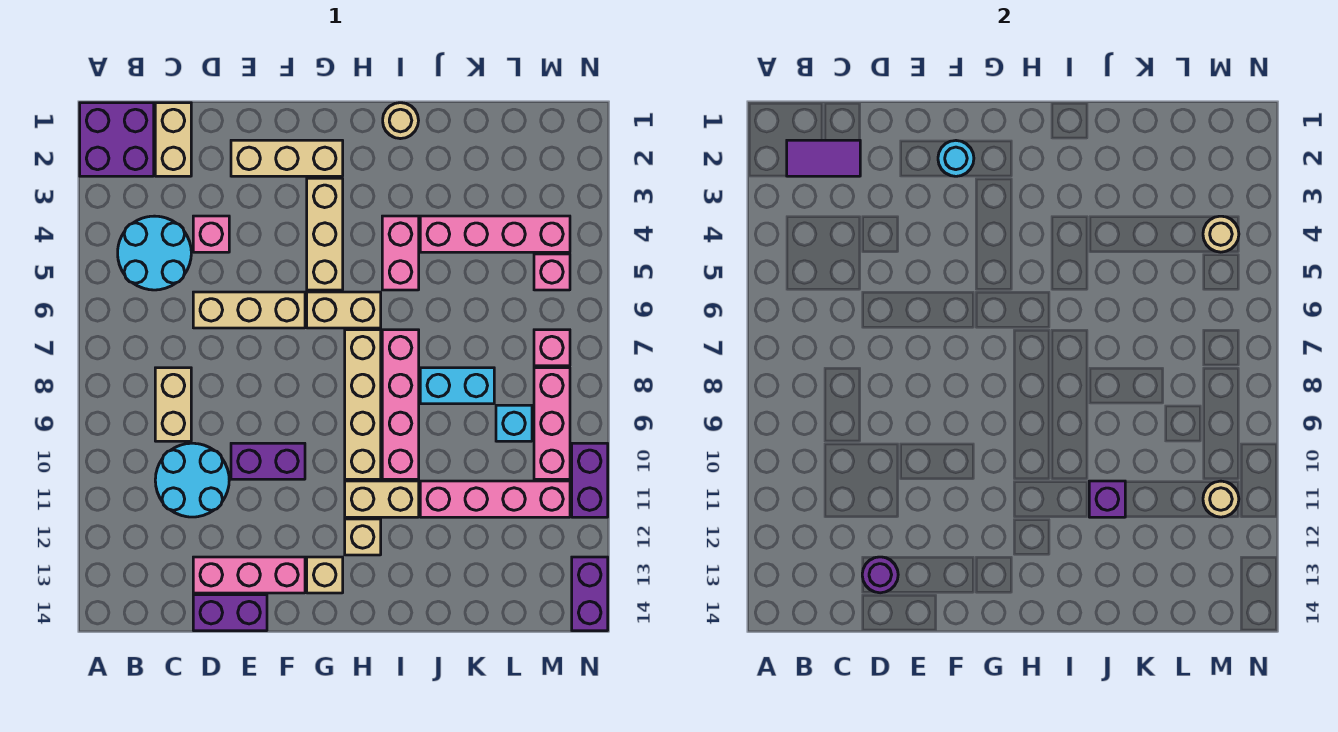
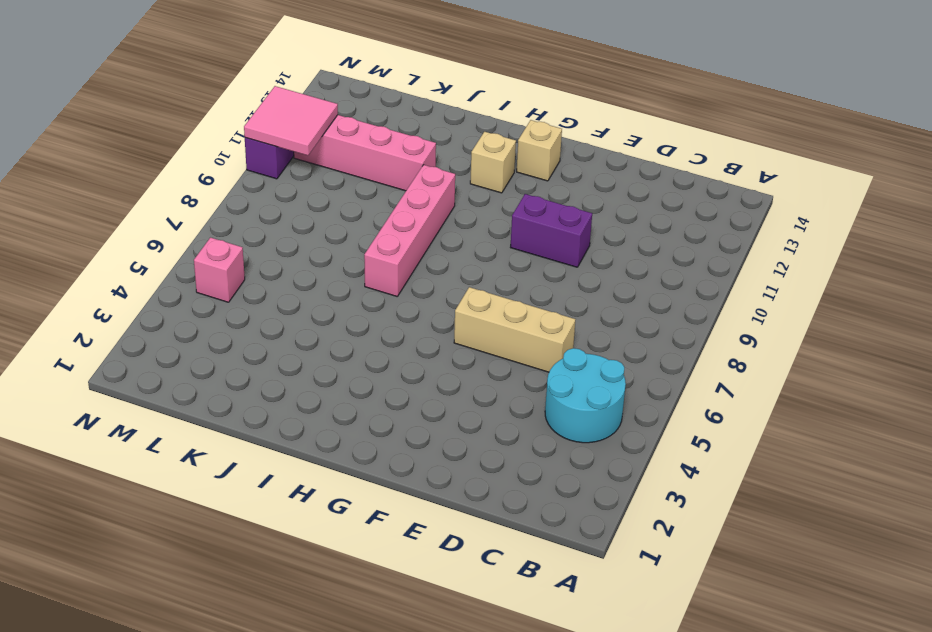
pink tile M10:N11 level 2 -> tan round brick M11 level 2
none -> purple brick A1:B2 level 1
none -> tan brick C1:C2 level 1
none -> tan brick C8:C9 level 1
none -> cyan round brick C10:D11 level 1

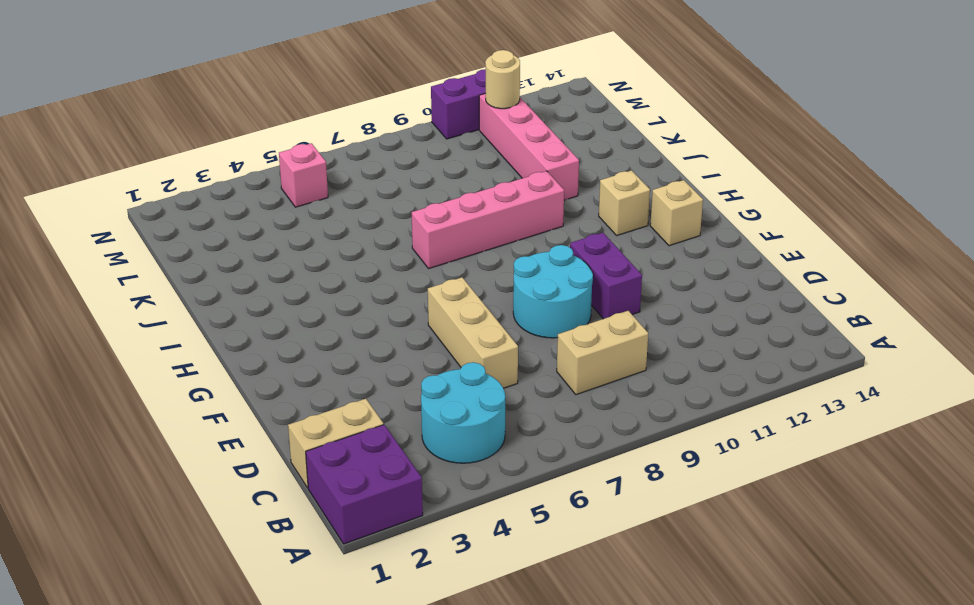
cyan round brick E8:F9 level 1 -> cyan round brick C10:D11 level 1
none -> pink brick D4 level 1
none -> pink brick D13:F13 level 1
none -> purple brick D14:E14 level 1
none -> tan brick E2:G2 level 1

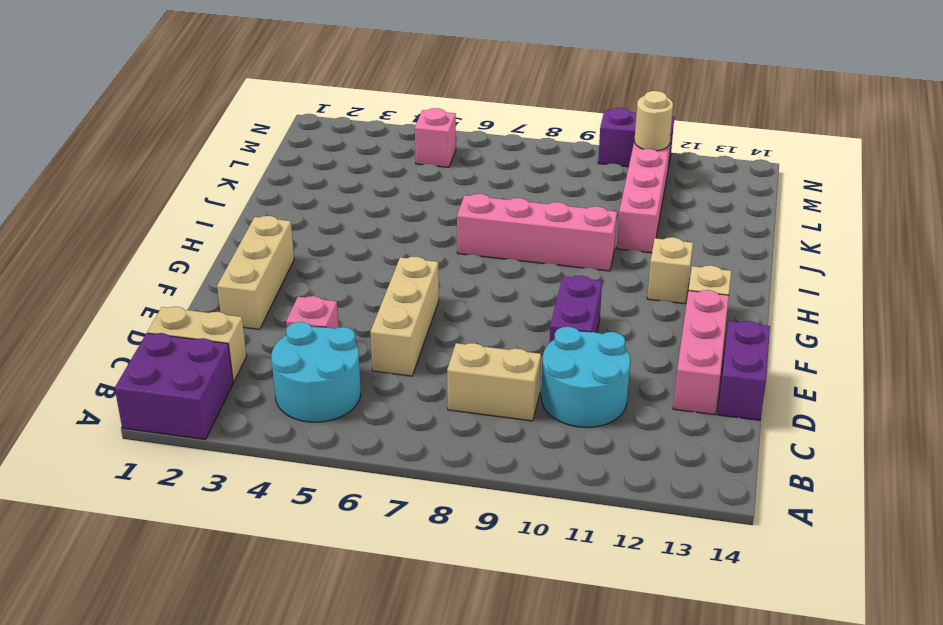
none -> tan brick G3:G5 level 1
none -> tan brick G6:H6 level 1
none -> tan brick H7:H10 level 1
none -> tan brick H11:I11 level 1

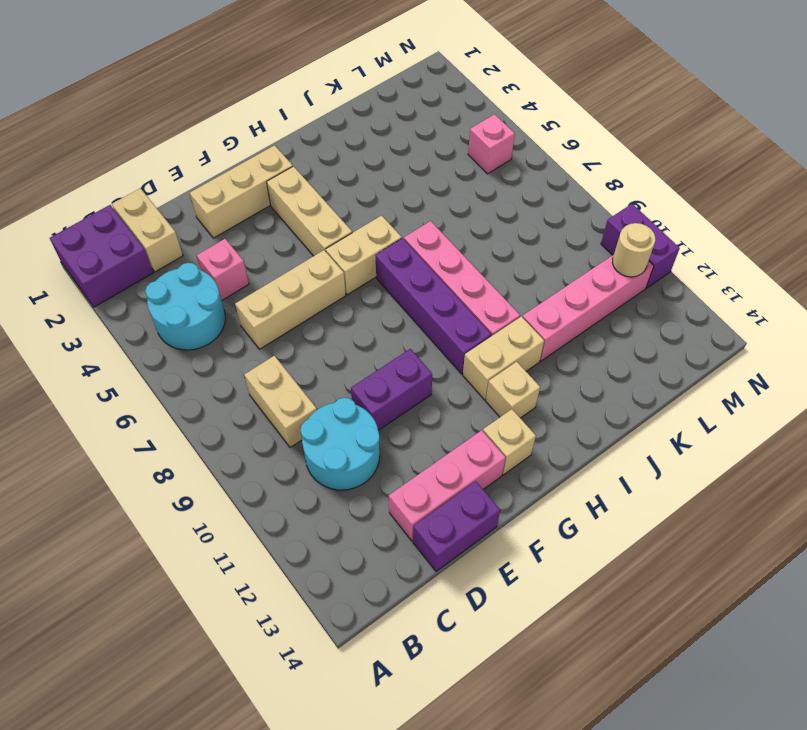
purple brick H7:H10 level 1 -> tan brick H7:H10 level 1
none -> tan round brick I1 level 1
none -> pink brick I4:I5 level 1
none -> pink brick J4:M4 level 1
none -> cyan brick J8:K8 level 1

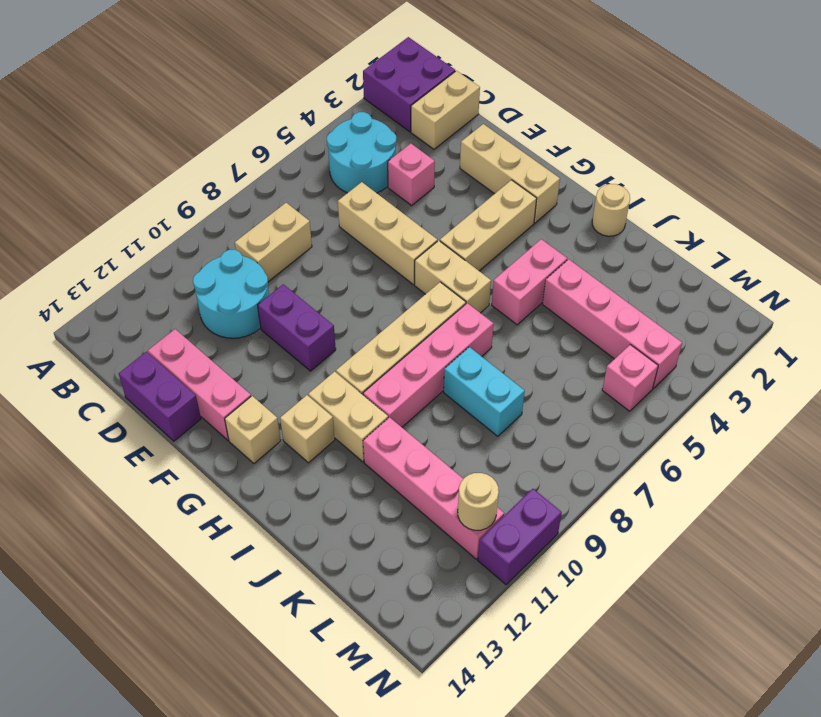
none -> cyan brick L9 level 1
none -> pink brick M7 level 1
none -> pink brick M8:M10 level 1
none -> purple brick N13:N14 level 1

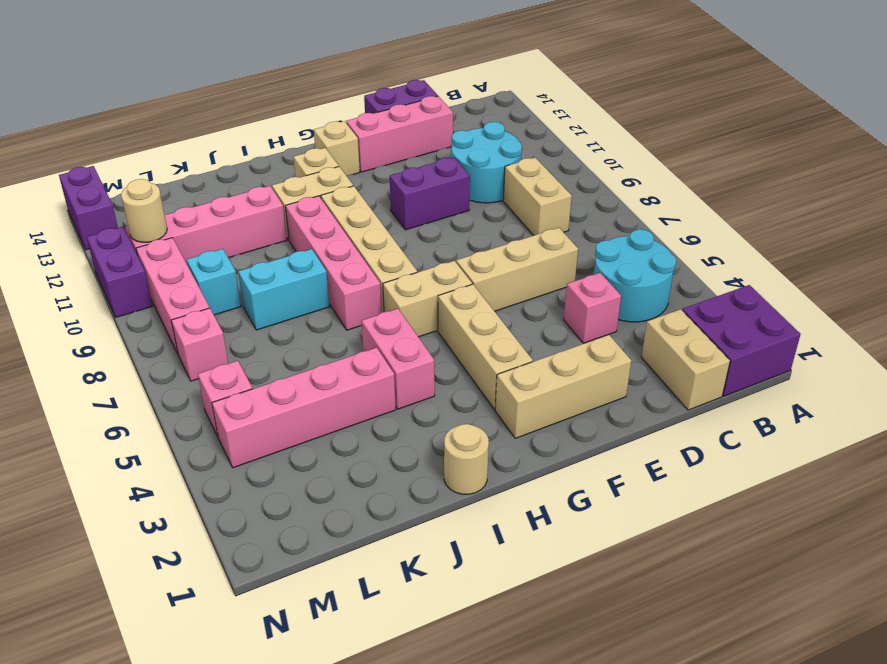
none -> purple tile B2:C2 level 2
none -> purple round brick D13 level 2
none -> cyan round brick F2 level 2
none -> purple brick J11 level 2

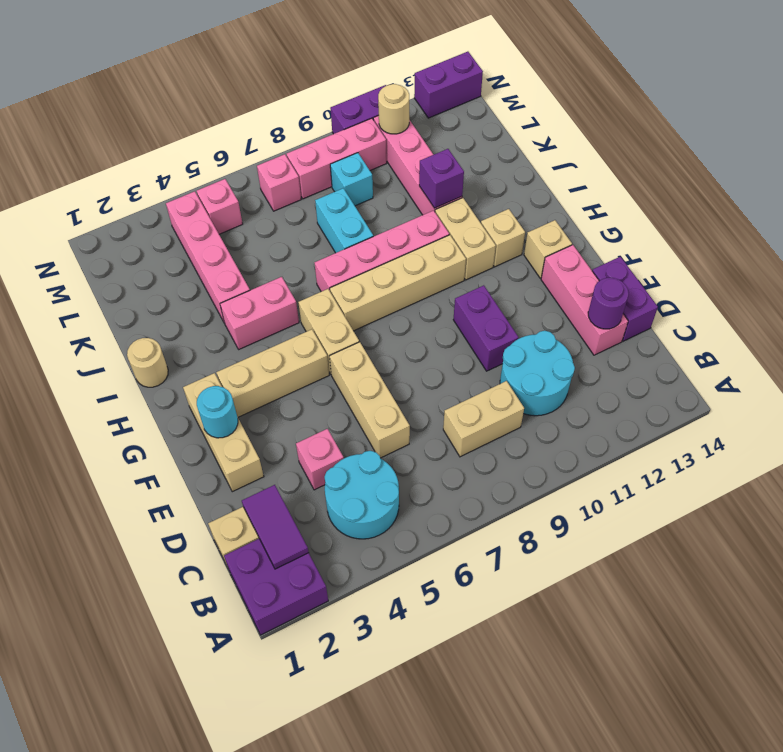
none -> tan round brick M4 level 2

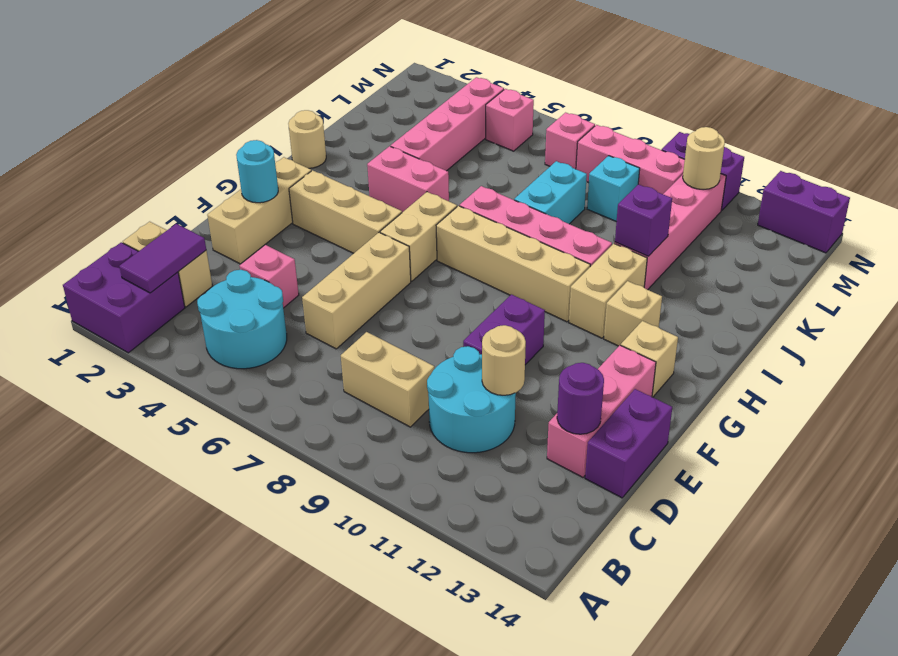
tan round brick D11 level 2 -> tan round brick M4 level 2

